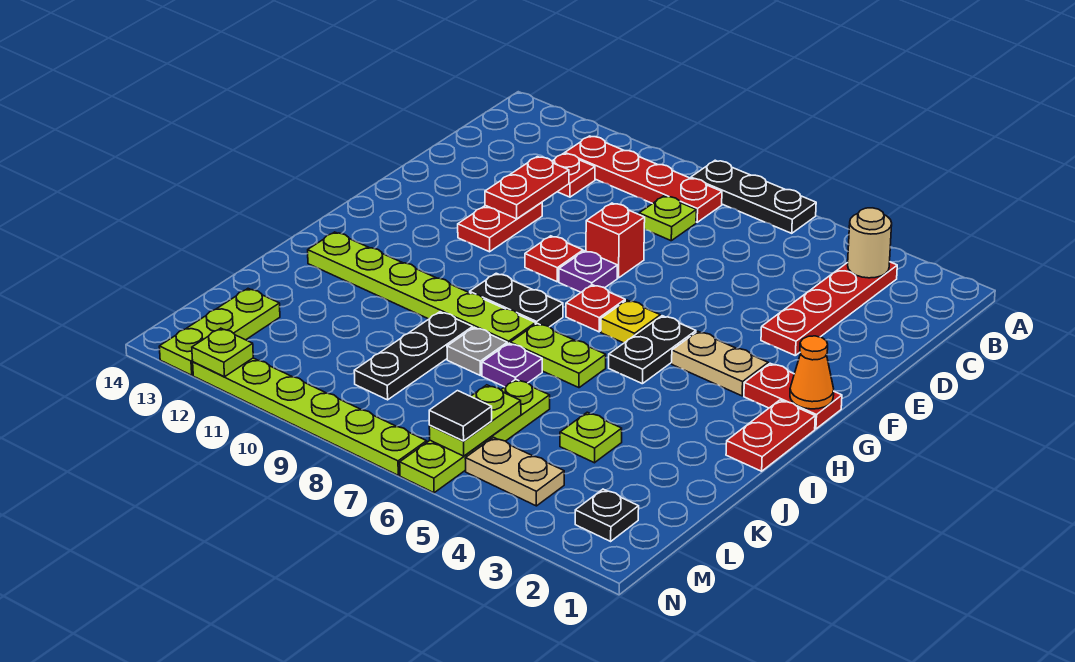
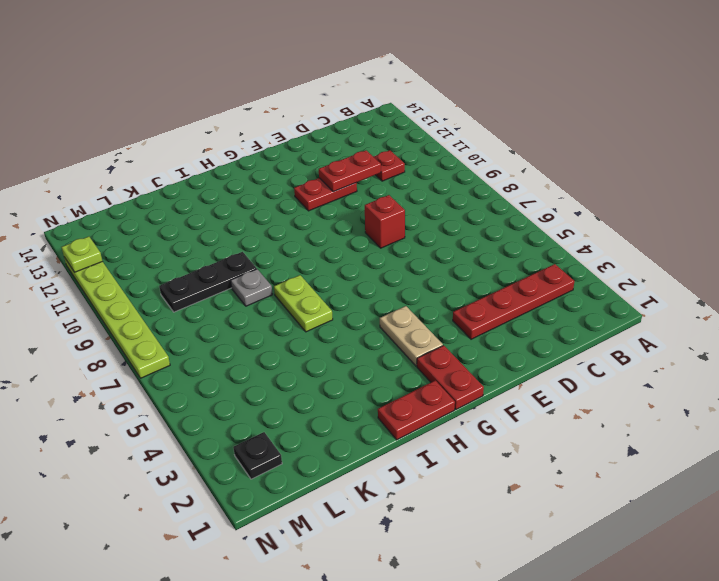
none -> black plate A6:A8 level 1
none -> red plate B8:B11 level 1
none -> lime plate C8 level 1
none -> purple plate F8 level 1

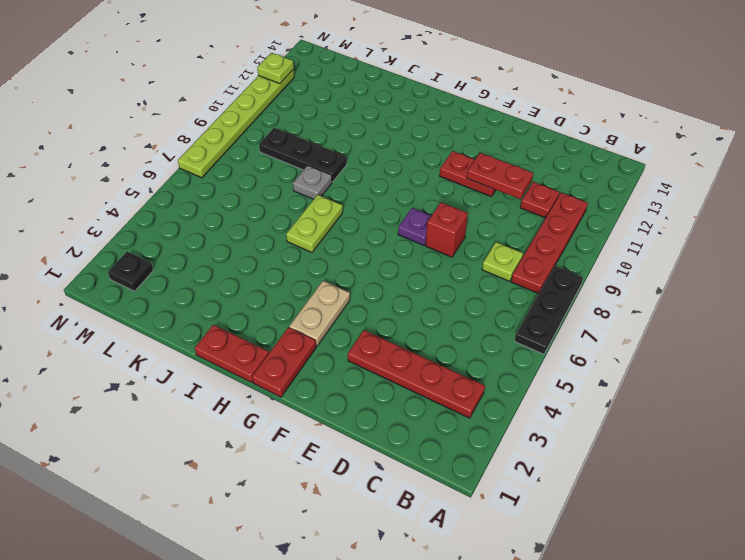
none -> red plate F9 level 1
none -> black plate G5:H5 level 1
none -> yellow plate G6 level 1
none -> red plate G7 level 1

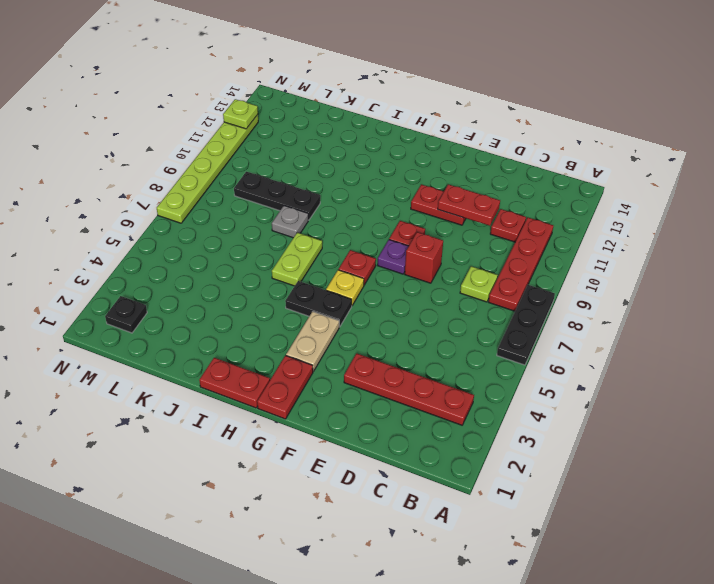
none -> black plate H8:H9 level 1
none -> lime plate I8:I13 level 1
none -> purple plate J7 level 1
none -> lime plate K4 level 1

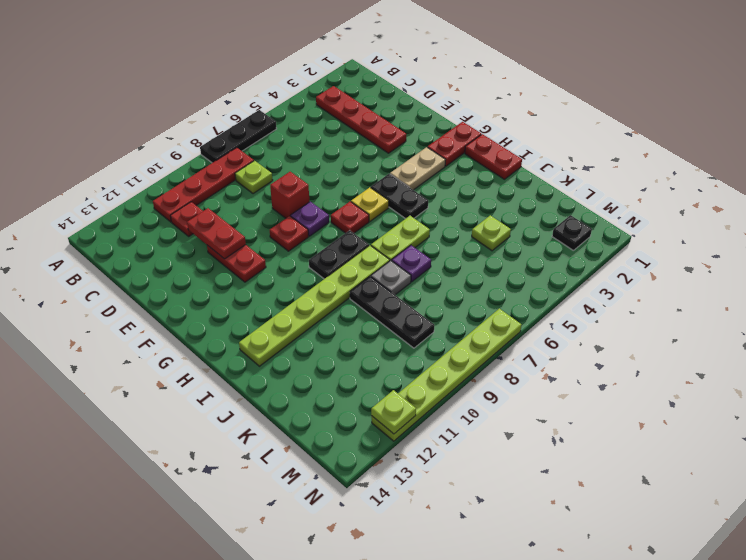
none -> lime plate K6:N6 level 1
none -> lime plate L13:N13 level 1
none -> tan plate M4:M5 level 1
none -> tan round brick B3 level 2

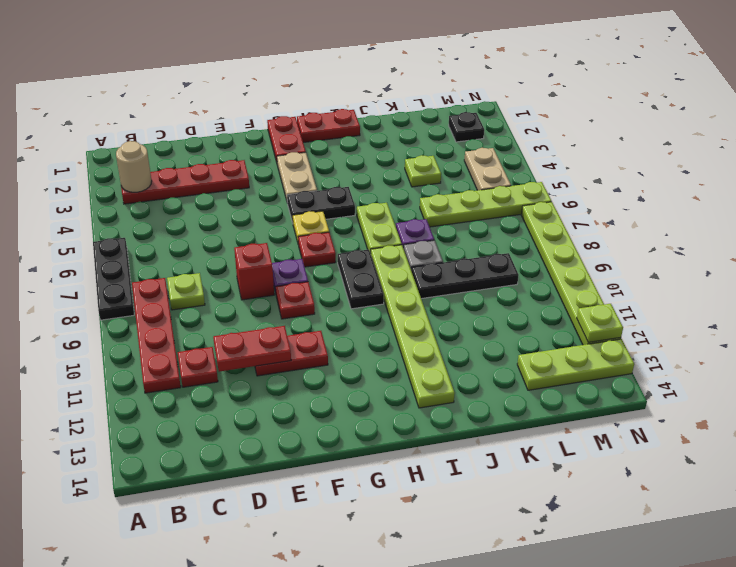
none -> orange cone G1 level 2
none -> lime plate L6:M6 level 2
none -> black tile M6 level 3

